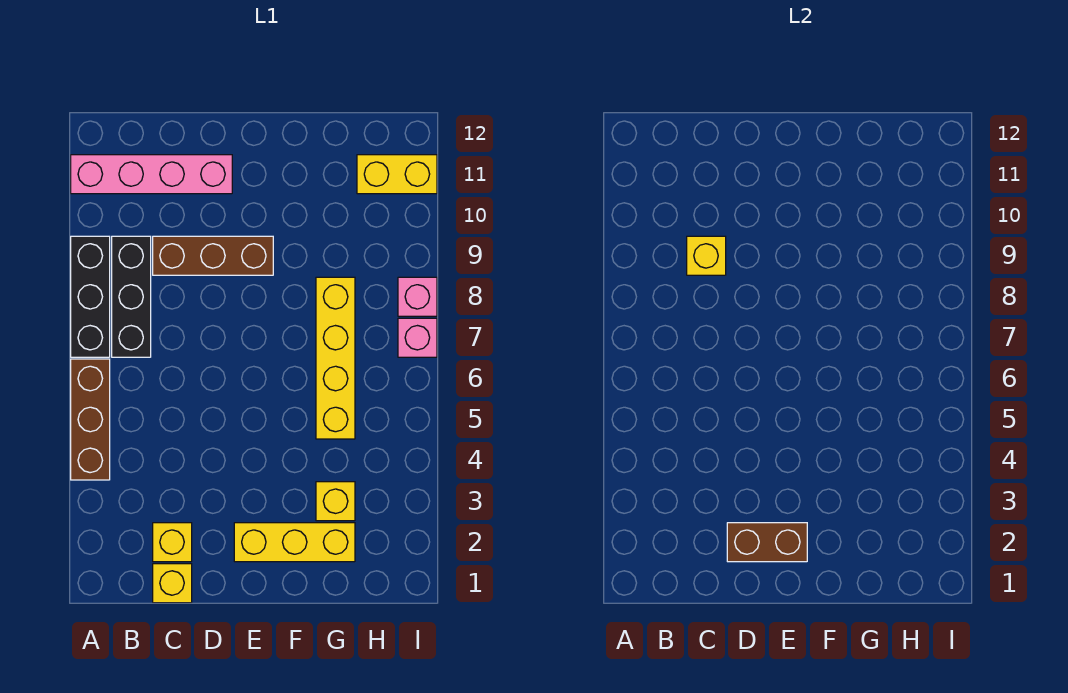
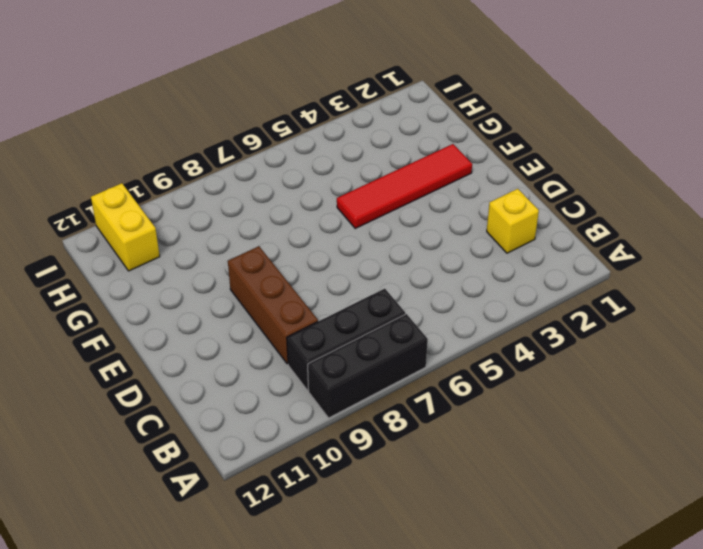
red tile F2:F5 level 1 -> yellow brick E2:G2 level 1
none -> brown brick A4:A6 level 1
none -> pink brick A11:D11 level 1
none -> yellow brick C1 level 1

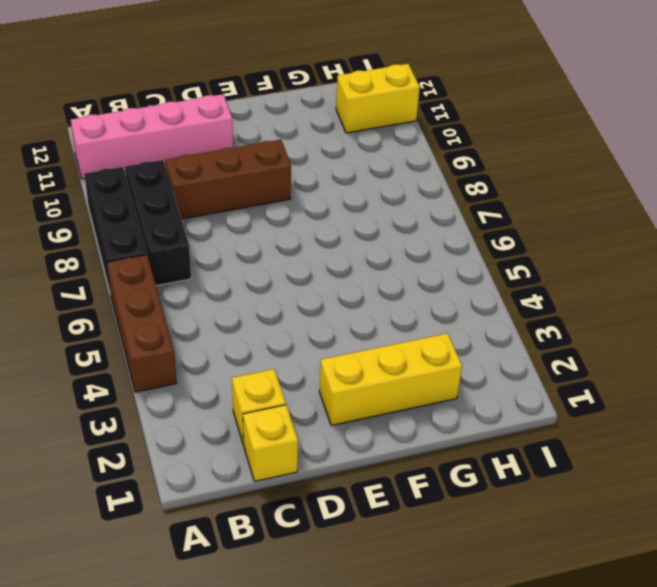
none -> yellow brick G3 level 1
none -> yellow brick G5:G8 level 1
none -> pink brick I7 level 1

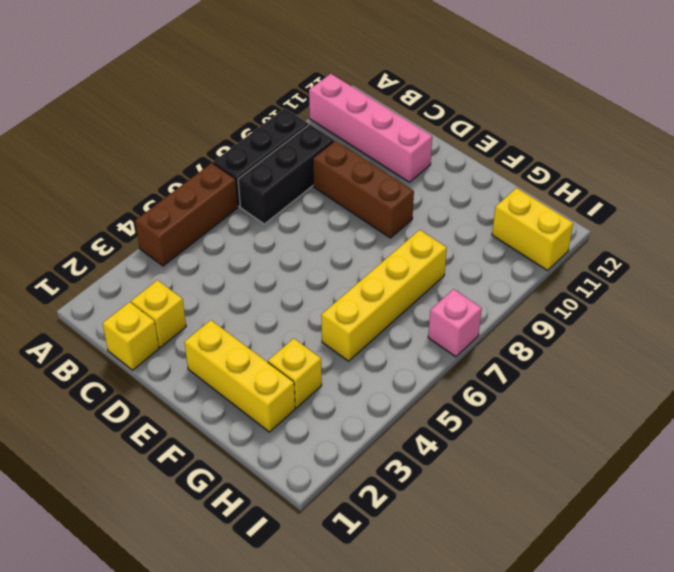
none -> pink brick I8 level 1
none -> yellow brick C9 level 2
none -> brown brick D2:E2 level 2

